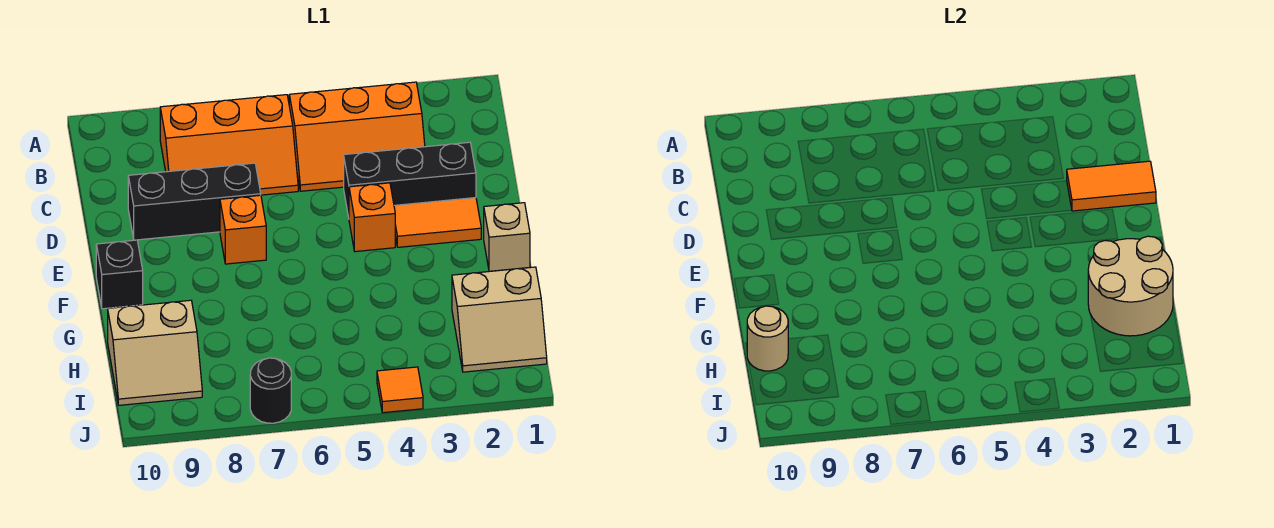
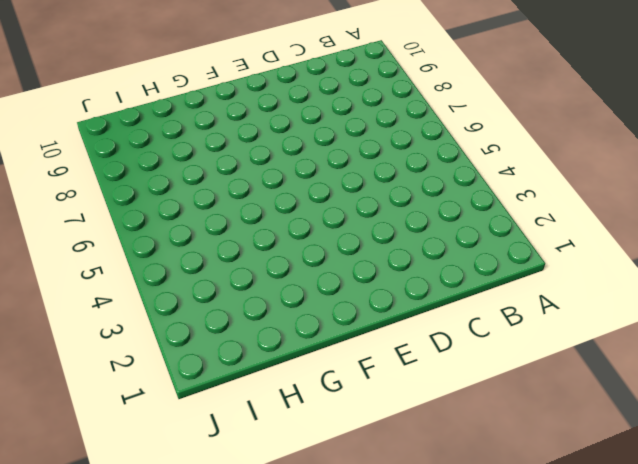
none -> orange slope B3:C5 level 1 top B
none -> orange slope B6:C8 level 1 top B
none -> black brick D2:D4 level 1

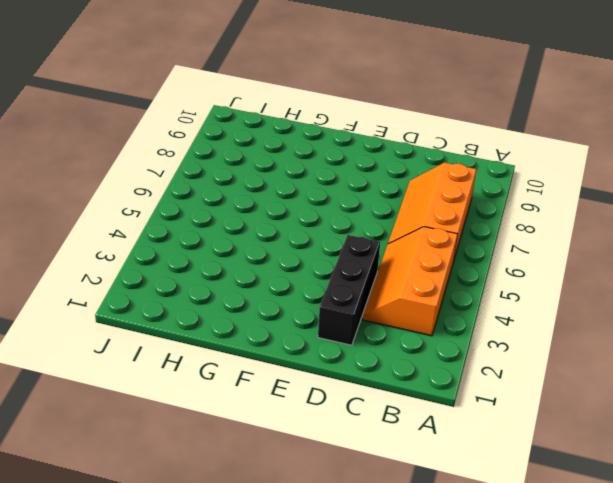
none -> black brick D7:D9 level 1
none -> orange tile E2:E3 level 1
none -> orange brick E4 level 1

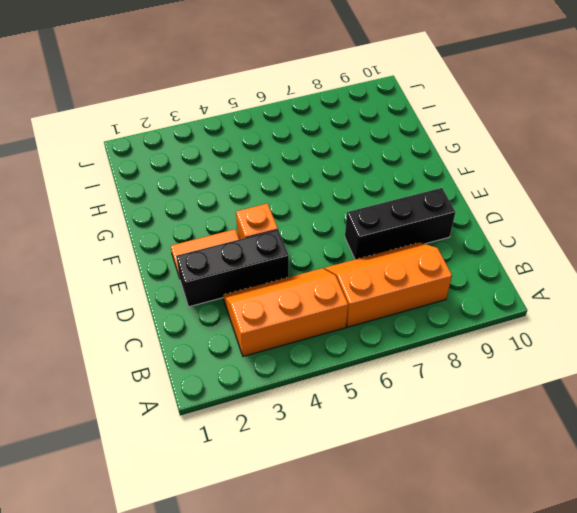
none -> orange brick E7 level 1
none -> tan brick F1 level 1
none -> black brick F10 level 1

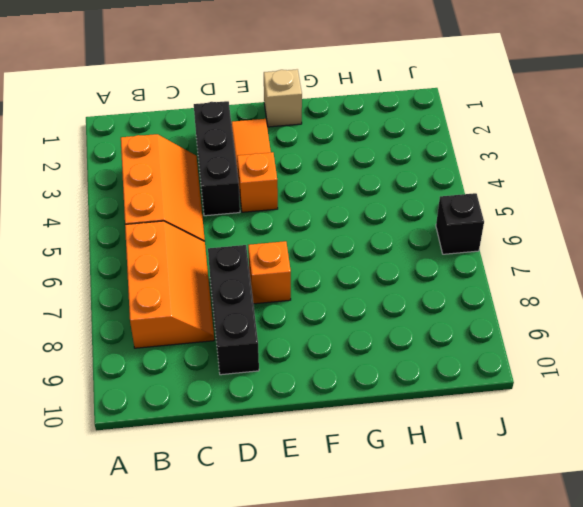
black brick J6 level 1 -> black brick F10 level 1
none -> tan slope H1:I2 level 1 top H
none -> tan slope H9:I10 level 1 top H
none -> orange tile J4 level 1

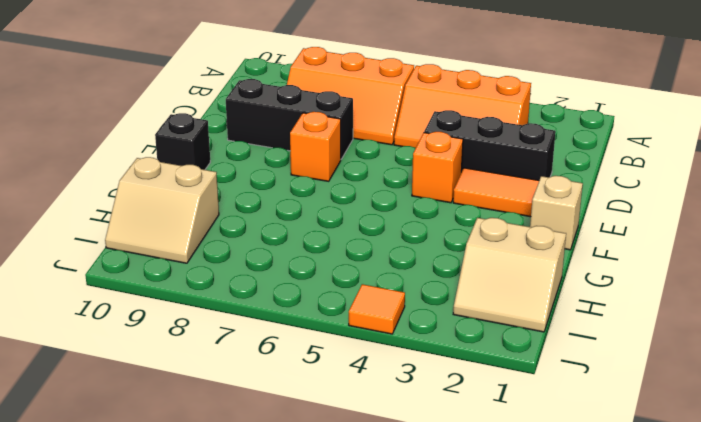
none -> black round brick J7 level 1
none -> orange tile D1:D2 level 2
none -> tan round brick G1:H2 level 2

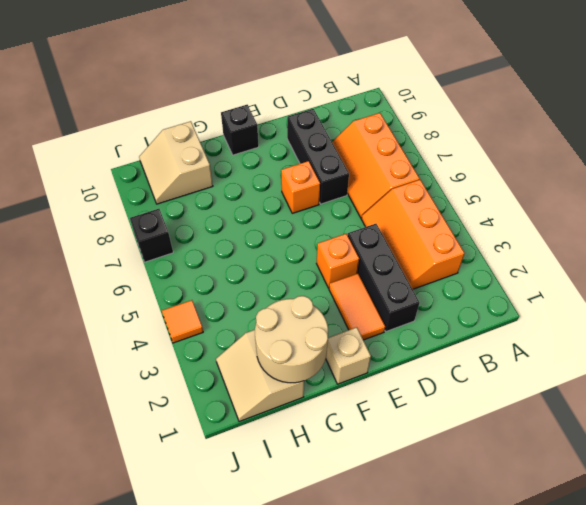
black brick J7 level 1 -> black round brick J7 level 1
none -> orange tile D1:D2 level 2
none -> tan round brick H10 level 2

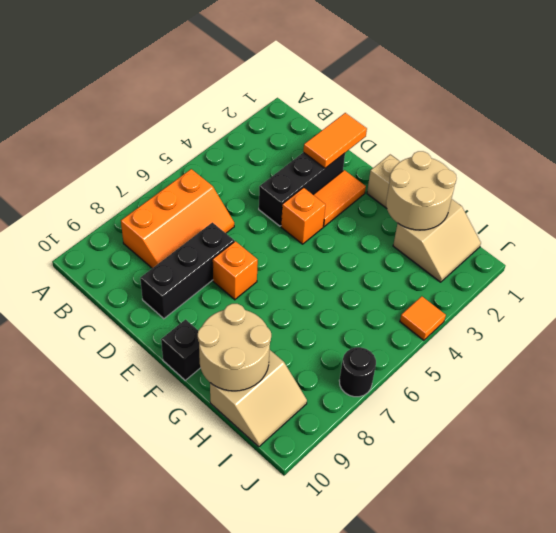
tan round brick G9:H10 level 2 -> tan round brick H10 level 2
none -> orange slope B3:C5 level 1 top B

